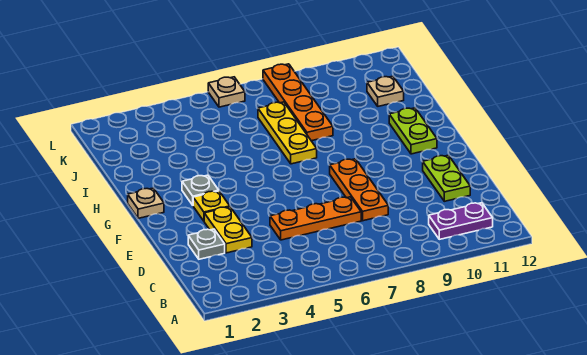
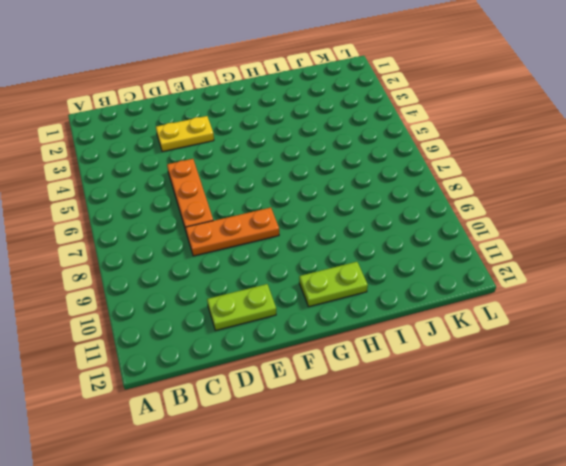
none -> purple plate B10:B11 level 1
none -> grey plate D2 level 1
none -> yellow plate F3 level 1

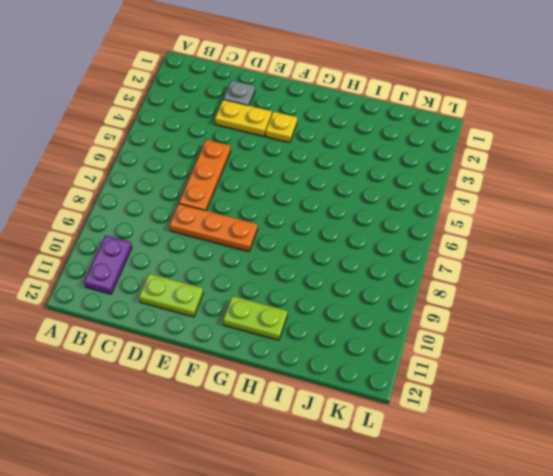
none -> tan plate G1 level 1
none -> grey plate G3 level 1
none -> yellow plate H7:J7 level 1

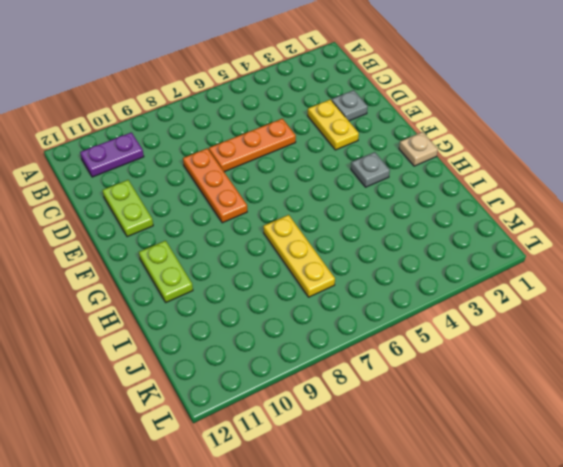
none -> yellow plate F3 level 1
none -> orange plate I8:L8 level 1
none -> tan plate J11 level 1

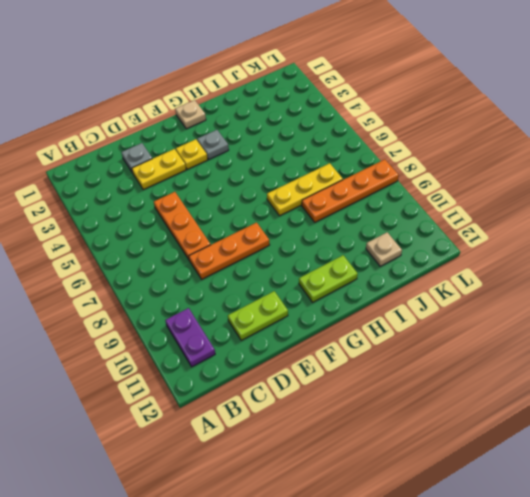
none -> tan plate L6 level 1

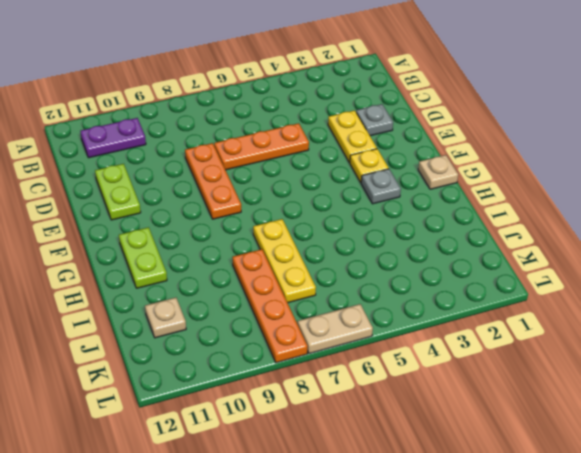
tan plate L6:L7 level 1 -> tan plate L6 level 1

